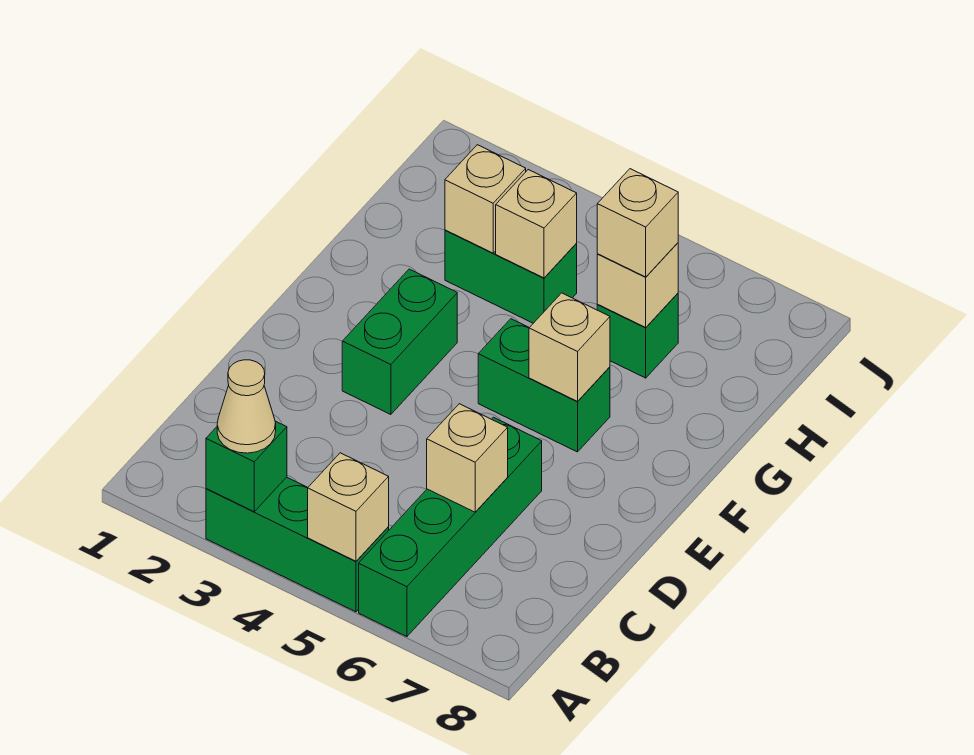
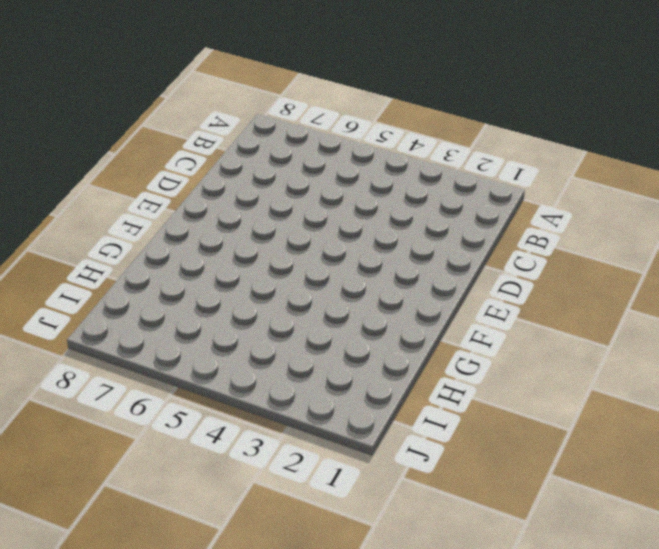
none -> green brick A3:A5 level 1
none -> green brick A6:D6 level 1
none -> green brick E3:F3 level 1

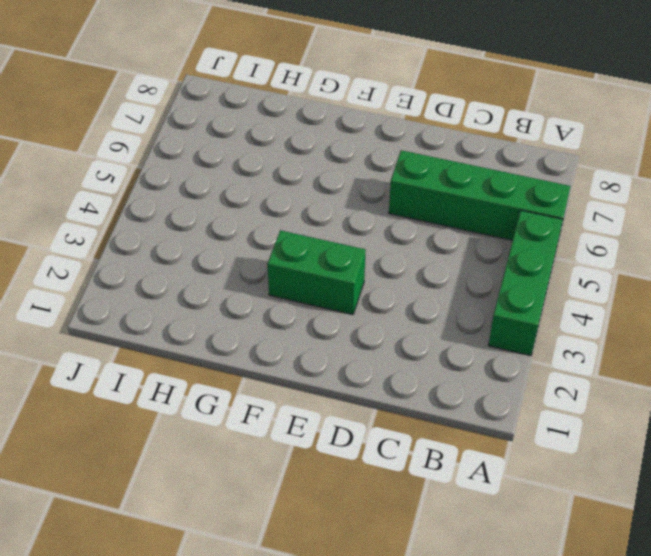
none -> green brick F5:F6 level 1
none -> green brick H3:H4 level 1
none -> green brick H6 level 1

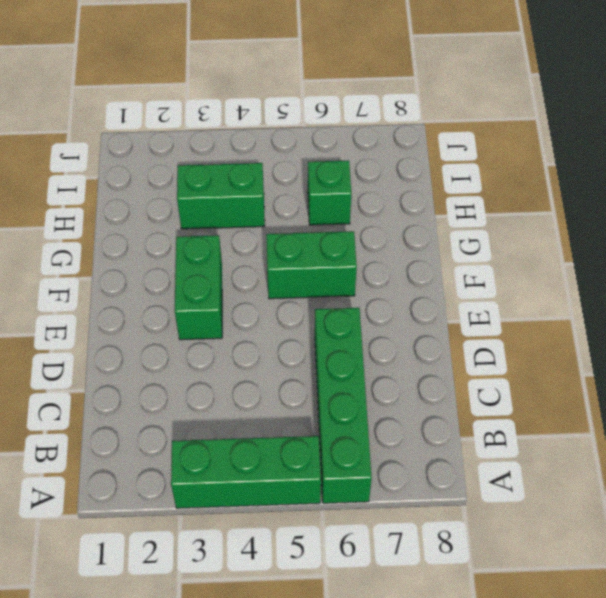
none -> green brick A3 level 2
none -> tan brick A5 level 2
none -> tan brick C6 level 2

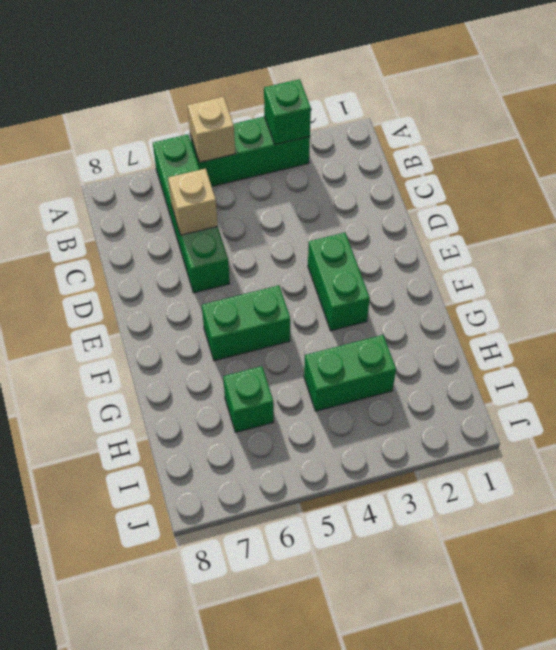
none -> tan brick F6 level 2
none -> tan brick H3 level 2
none -> tan brick H4 level 2

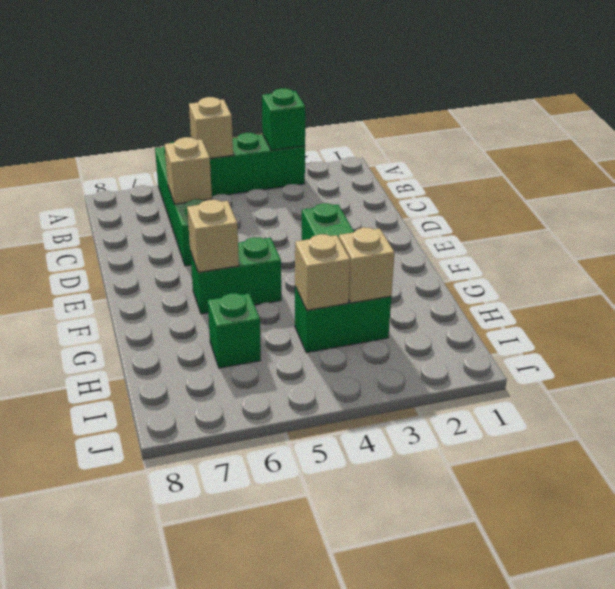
none -> tan brick H6 level 2
none -> tan cone A3 level 3
none -> tan brick H6 level 3

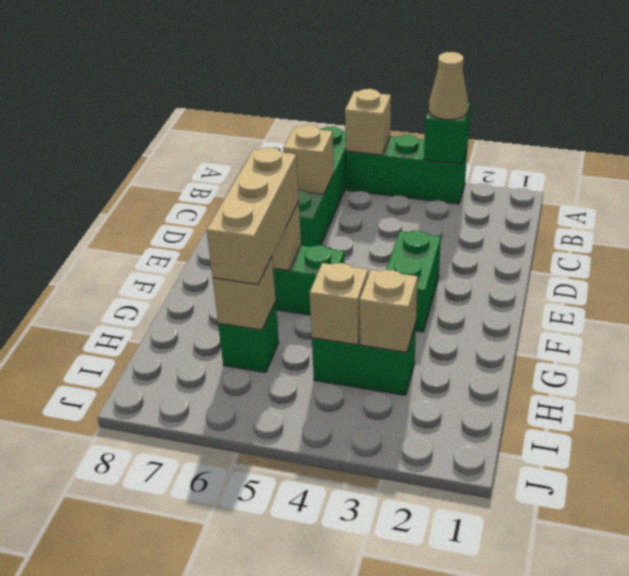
tan brick F6:H6 level 3 -> tan brick H6 level 3

